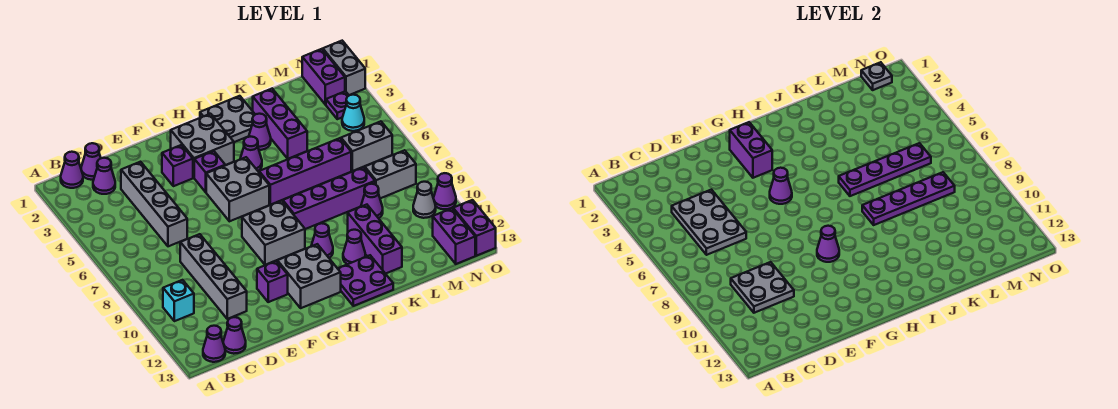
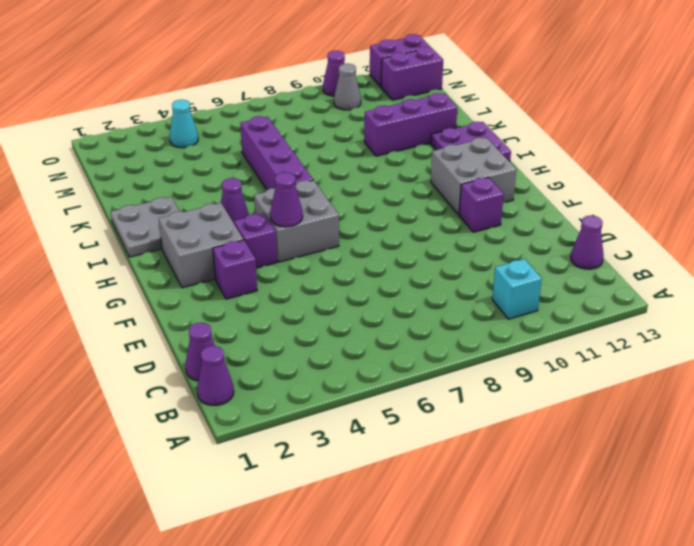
none -> purple cone B13 level 1
none -> purple cone C2 level 1
none -> grey brick D3:D6 level 1
none -> grey brick D8:D11 level 1

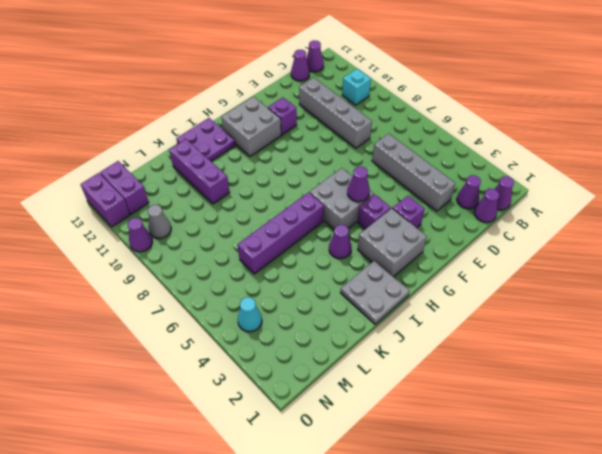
none -> grey brick G8:H9 level 1
none -> purple brick I8:L8 level 1
none -> purple cone I10 level 1
none -> purple cone J3 level 1

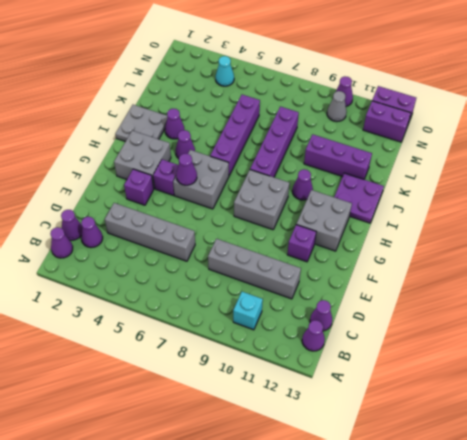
none -> purple cone J11 level 1
none -> purple brick K2:K4 level 1
none -> purple cone L9 level 1
none -> grey brick M6:N6 level 1

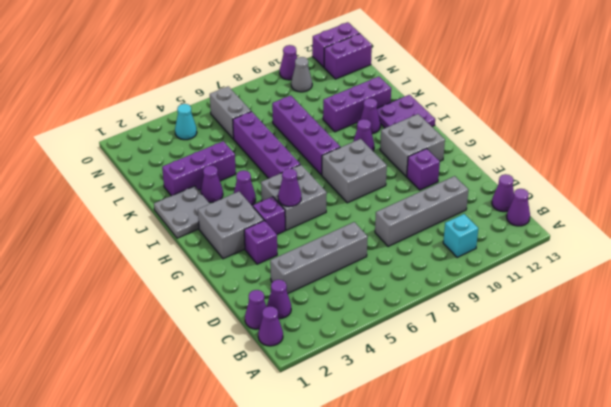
none -> purple cone L9 level 1
none -> grey brick M8:N8 level 1
none -> purple brick N1:N2 level 1
none -> purple plate N3 level 1

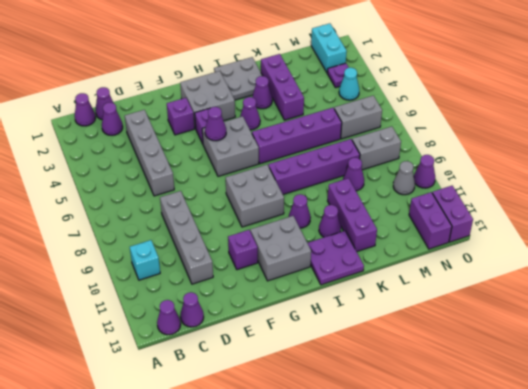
cyan brick N1:N2 level 1 -> purple brick N1:N2 level 1
none -> grey brick O1:O2 level 1
none -> grey plate C4:D6 level 2
none -> grey plate C9:D10 level 2
none -> purple brick G2:G3 level 2

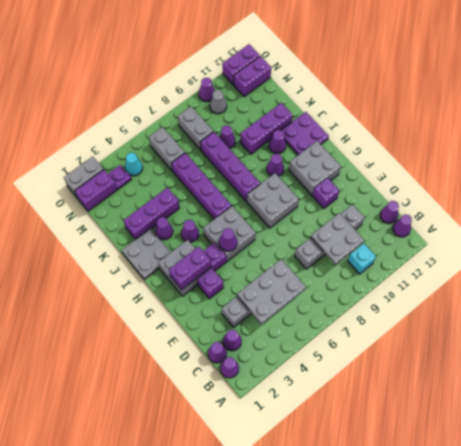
none -> purple cone G9 level 2
none -> purple plate J6:M6 level 2
none -> purple plate J8:M8 level 2
none -> grey plate N1 level 2

